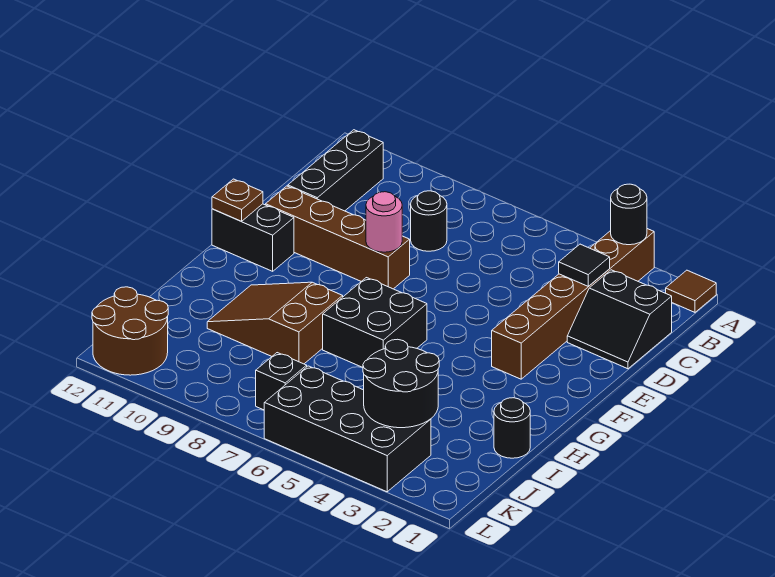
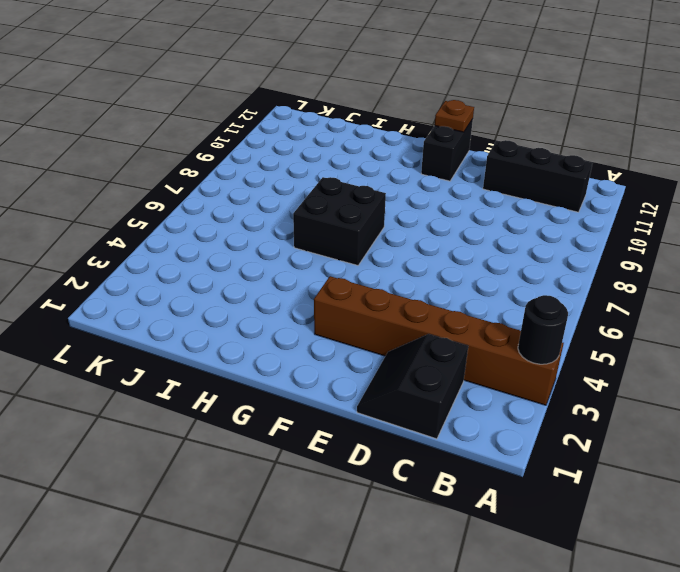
none -> brown tile A1 level 1
none -> black round brick C8 level 1
none -> brown brick E8:E11 level 1

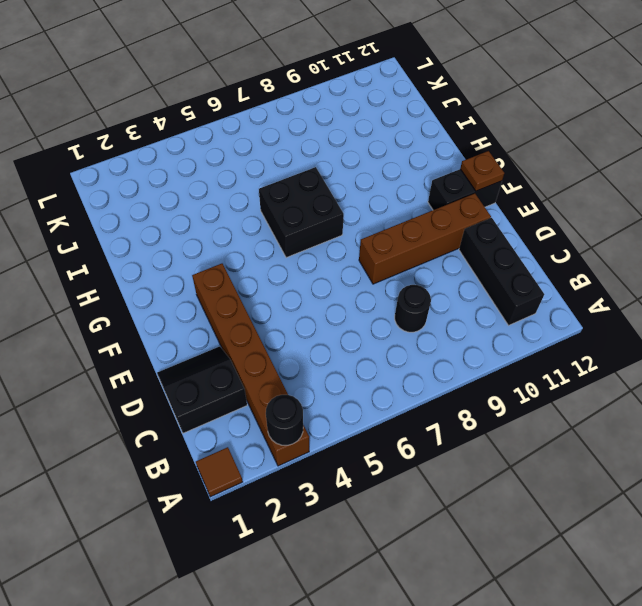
none -> brown slope H8:I10 level 1 top 8
none -> black round brick I1 level 1
none -> black brick K3:L6 level 1

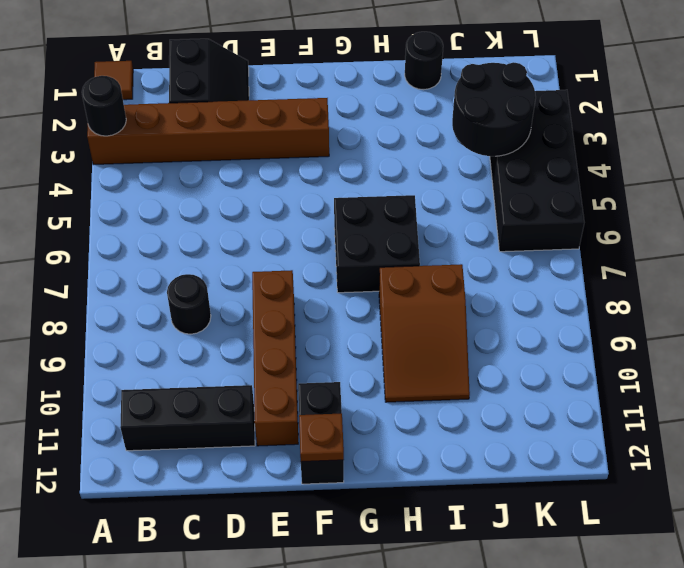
none -> black brick K7 level 1
none -> brown round brick K11:L12 level 1
none -> black tile C3 level 2

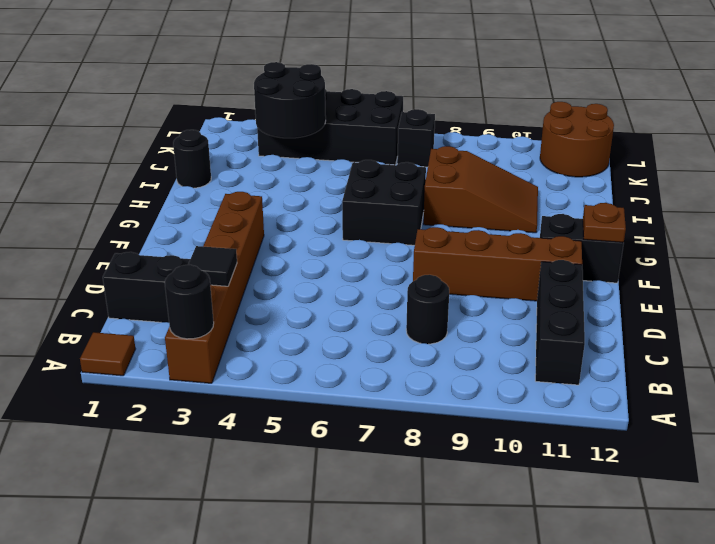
none -> pink round brick E8 level 2

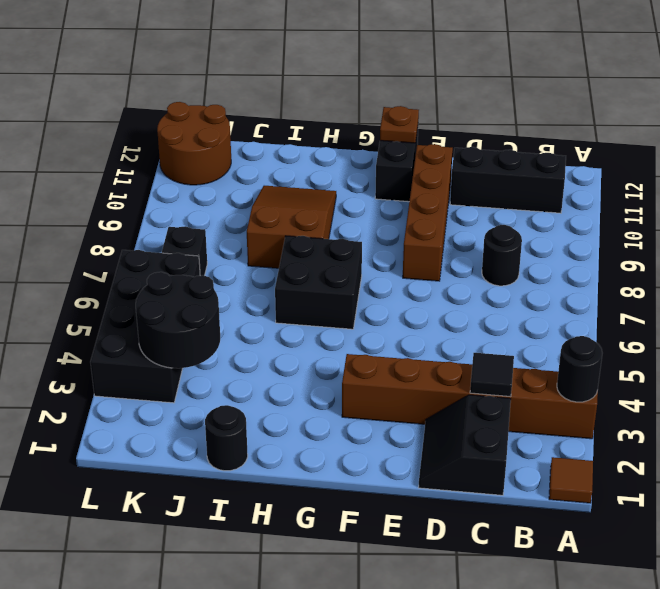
none -> pink round brick E8 level 2

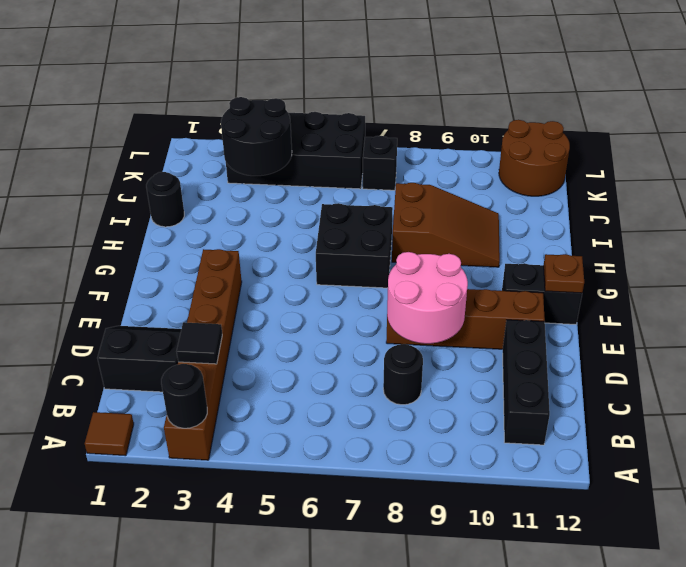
pink round brick D8:E9 level 2 -> pink round brick E8 level 2

